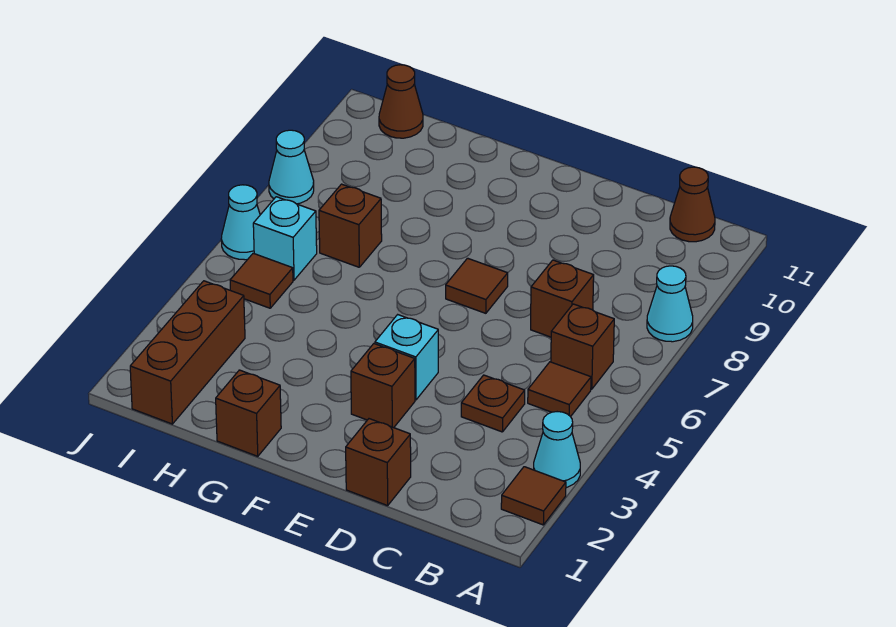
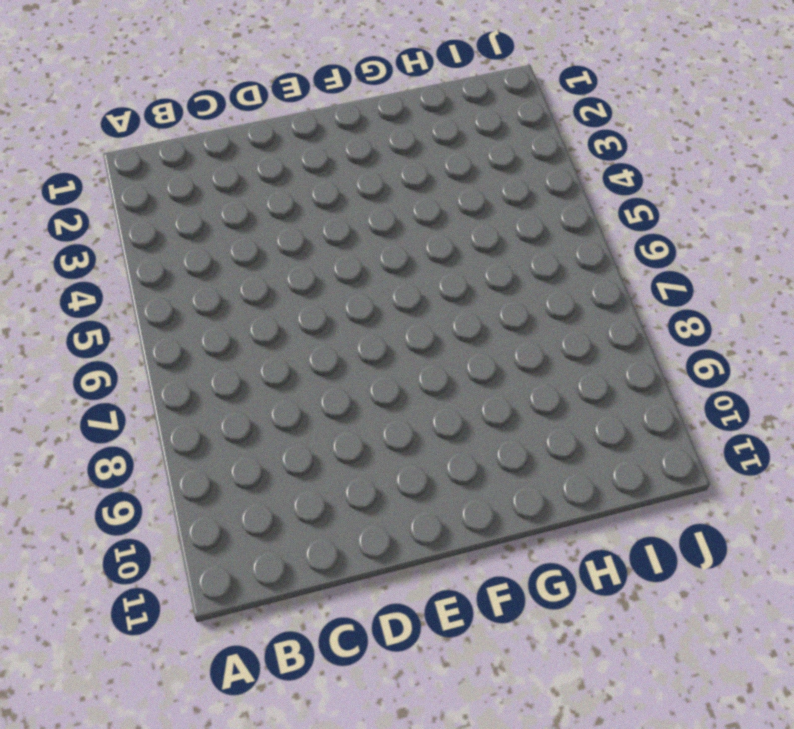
none -> brown tile A2 level 1
none -> cyan cone A3 level 1
none -> cyan cone A8 level 1

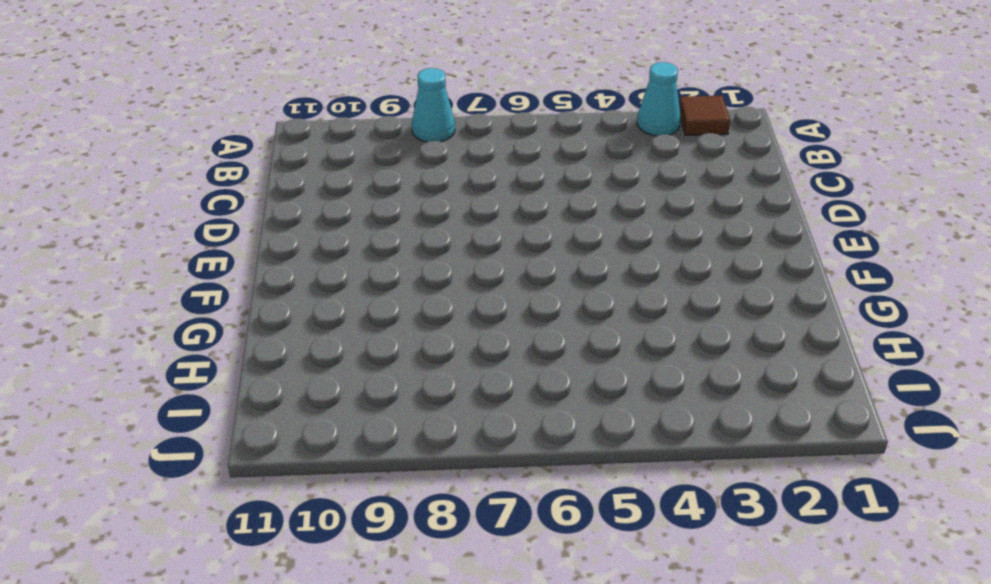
none -> brown tile B5 level 1
none -> brown brick B6 level 1
none -> brown cone B11 level 1

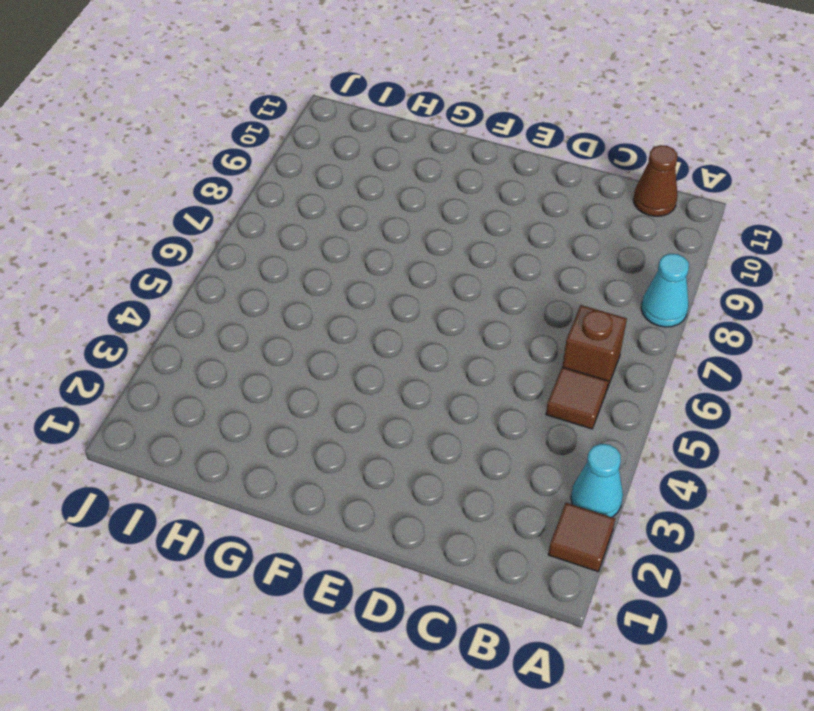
none -> brown plate C4 level 1
none -> brown brick C7 level 1
none -> brown brick D1 level 1

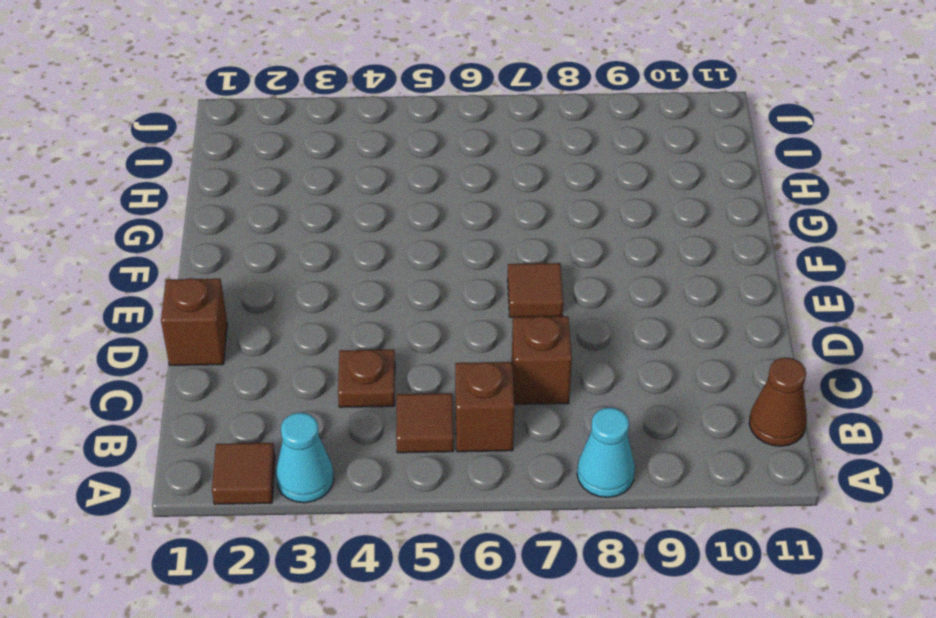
none -> brown brick E3 level 1
none -> cyan brick E4 level 1
none -> brown brick G1 level 1

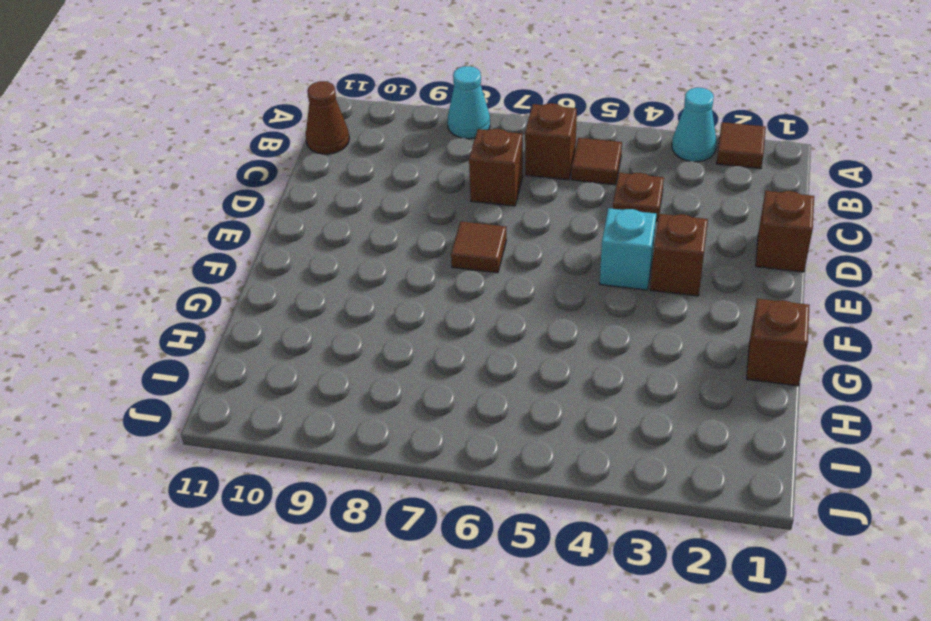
none -> brown brick H7 level 1
none -> brown brick I1:I3 level 1
none -> brown tile I5 level 1

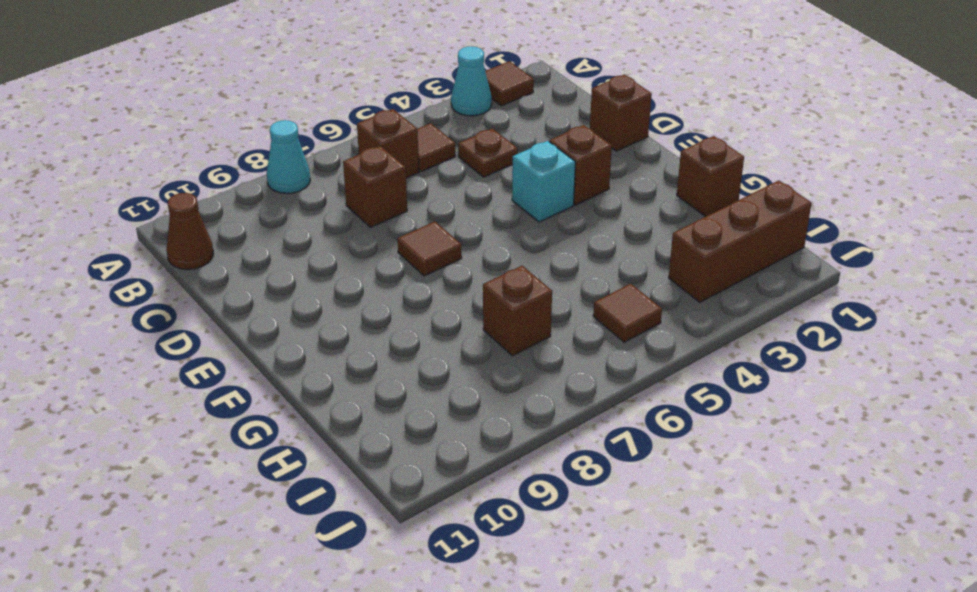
none -> cyan brick I6 level 1
none -> brown cone I11 level 1
none -> cyan cone J6 level 1

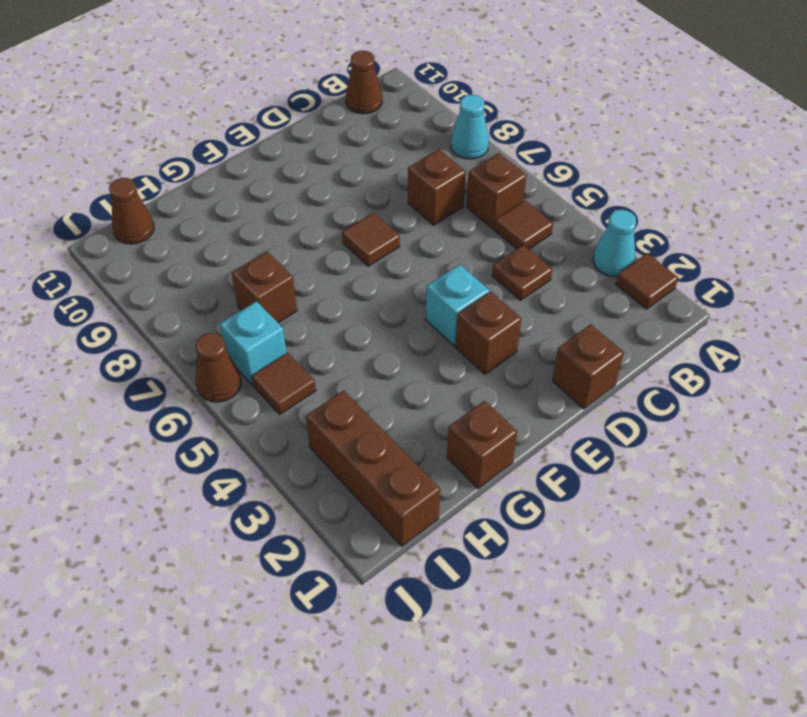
brown cone J6 level 1 -> cyan cone J6 level 1
none -> cyan cone J8 level 1

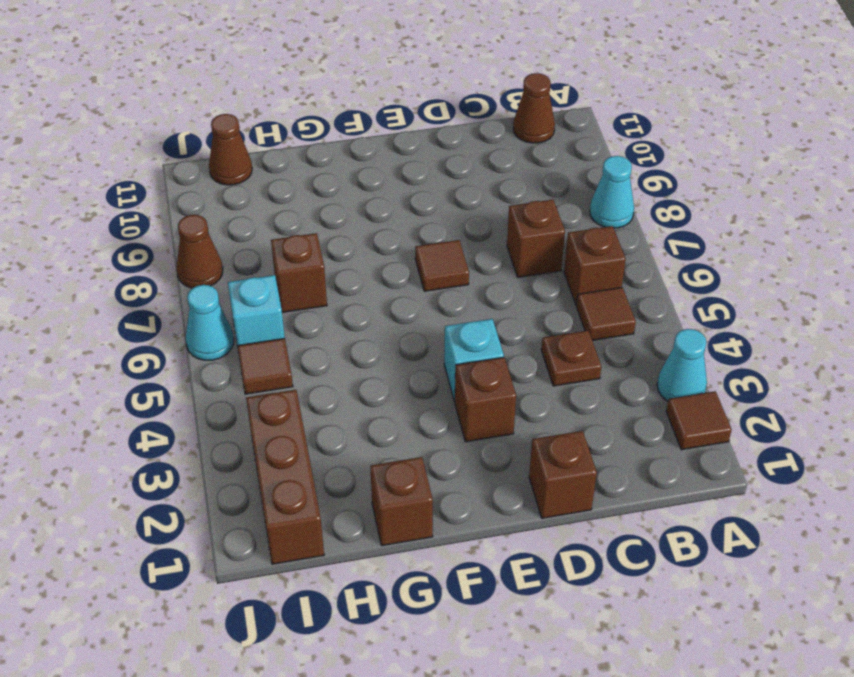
brown cone J8 level 1 -> cyan cone J8 level 1

